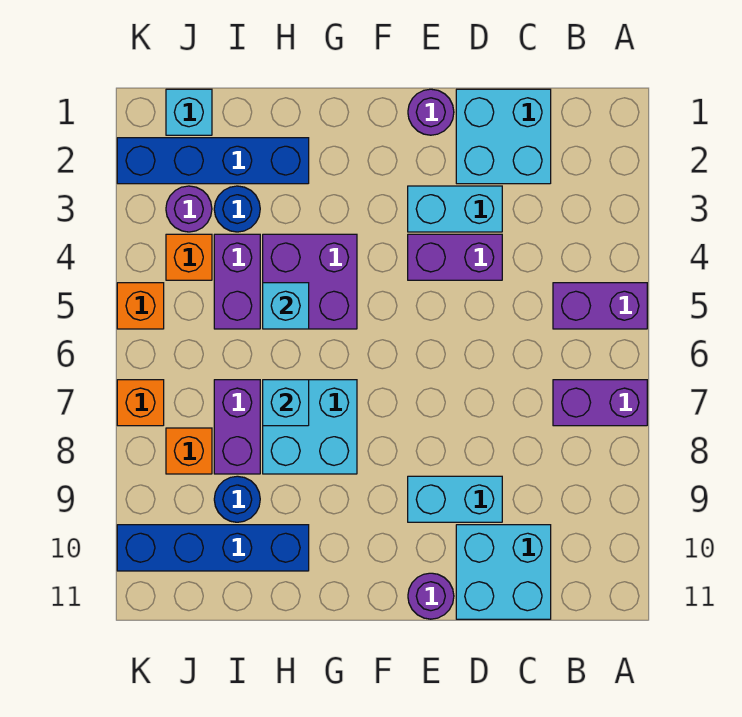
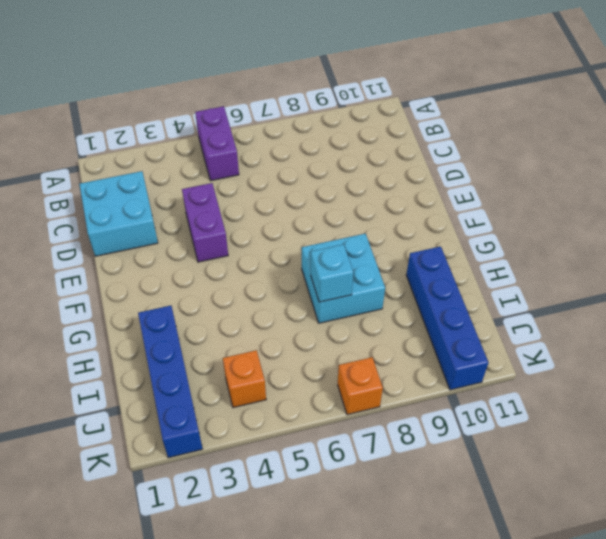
none -> purple brick A7:B7 level 1
none -> cyan brick C10:D11 level 1
none -> cyan brick D3:E3 level 1

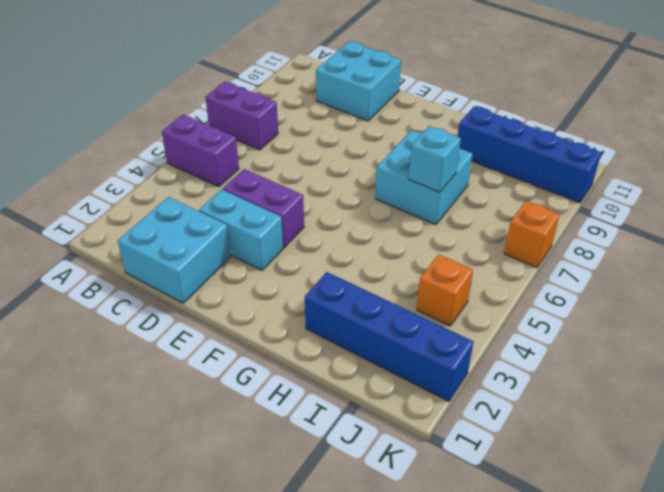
none -> cyan brick D9:E9 level 1
none -> purple round brick E1 level 1
none -> purple round brick E11 level 1

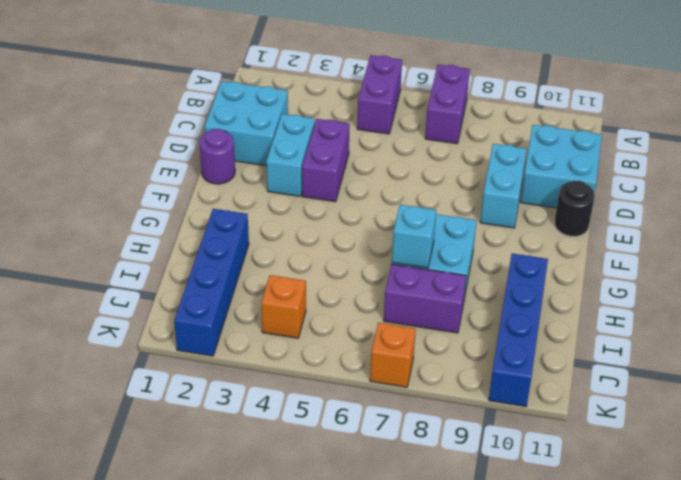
black round brick E11 level 1 -> purple round brick E11 level 1
none -> purple brick G4:H5 level 1
none -> blue round brick I3 level 1
none -> purple brick I4:I5 level 1

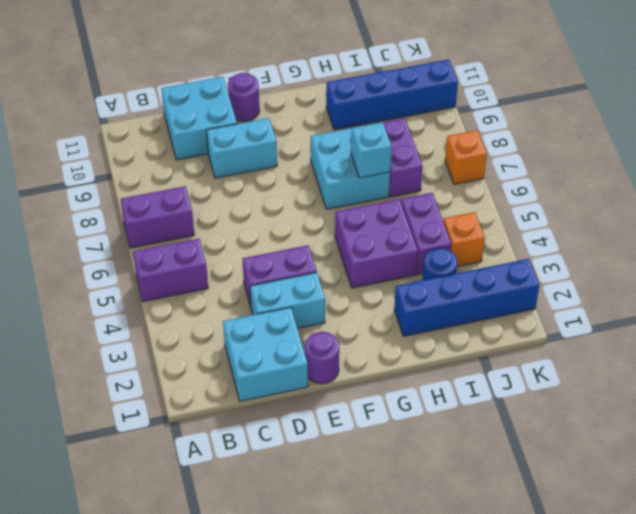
none -> blue round brick I9 level 1
none -> cyan brick J1 level 1
none -> purple round brick J3 level 1

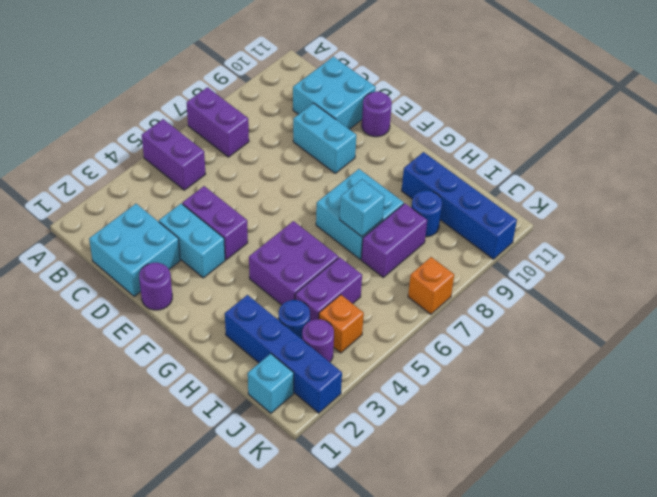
none -> orange brick J8 level 1
none -> orange brick K5 level 1
none -> cyan brick H5 level 2

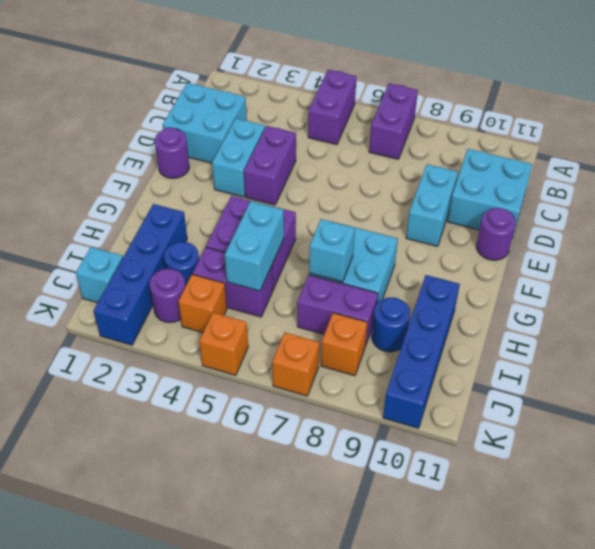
cyan brick H5:I5 level 2 -> cyan brick H5 level 2

